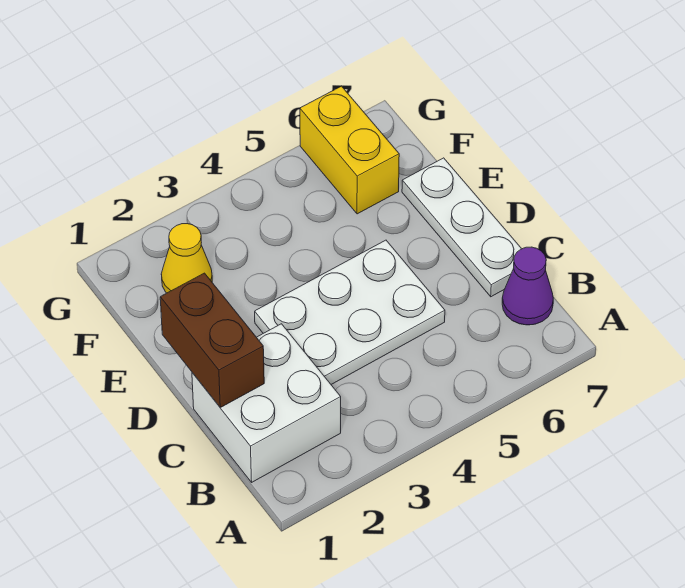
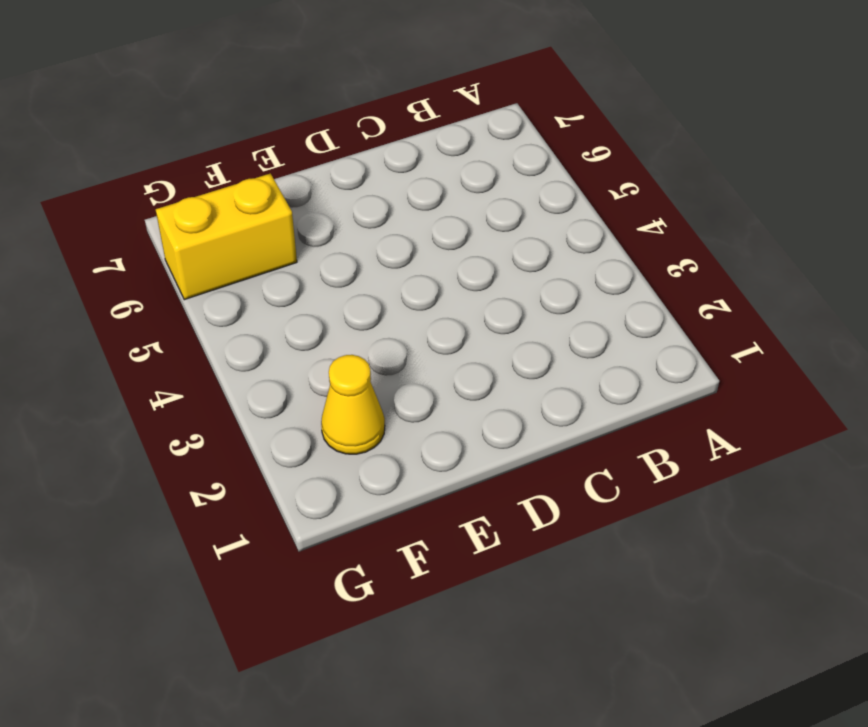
none -> white brick B1:C2 level 1
none -> purple cone B7 level 1

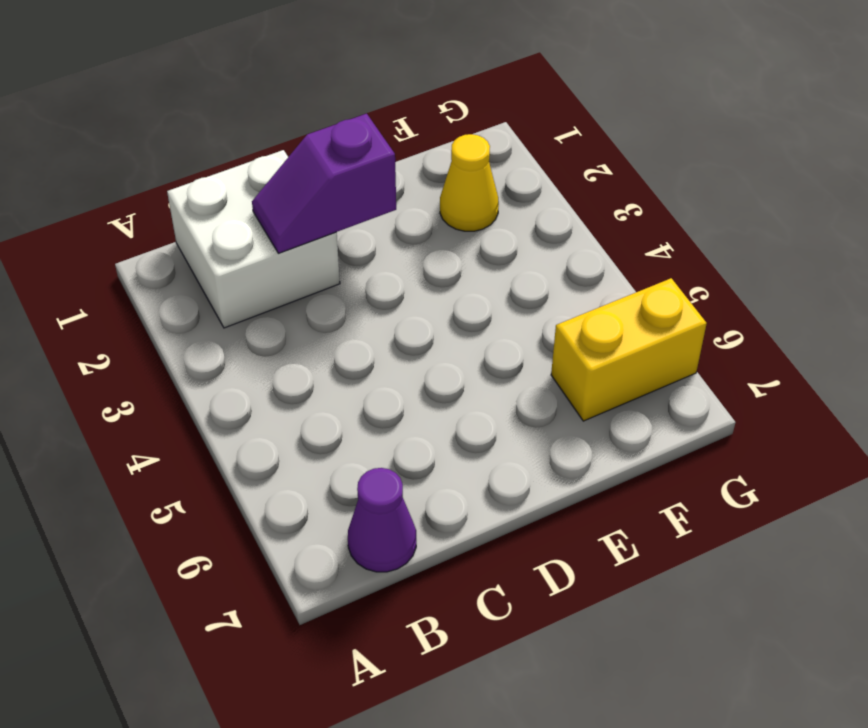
purple slope C2:D2 level 2 top D -> none
none -> white plate C3:D5 level 1
none -> white plate C7:E7 level 1

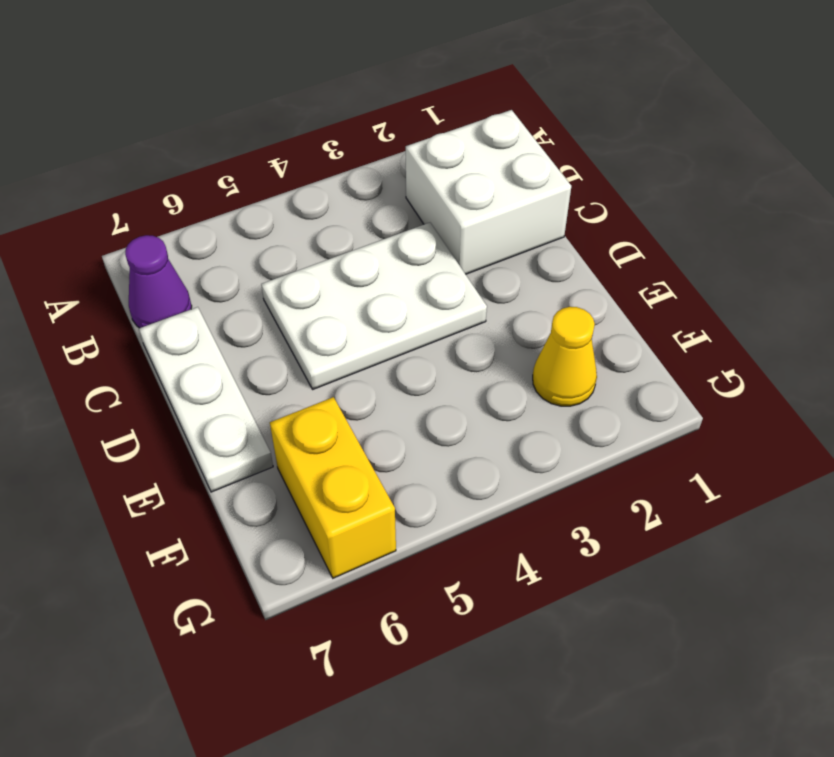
none -> brown brick C1:D1 level 2

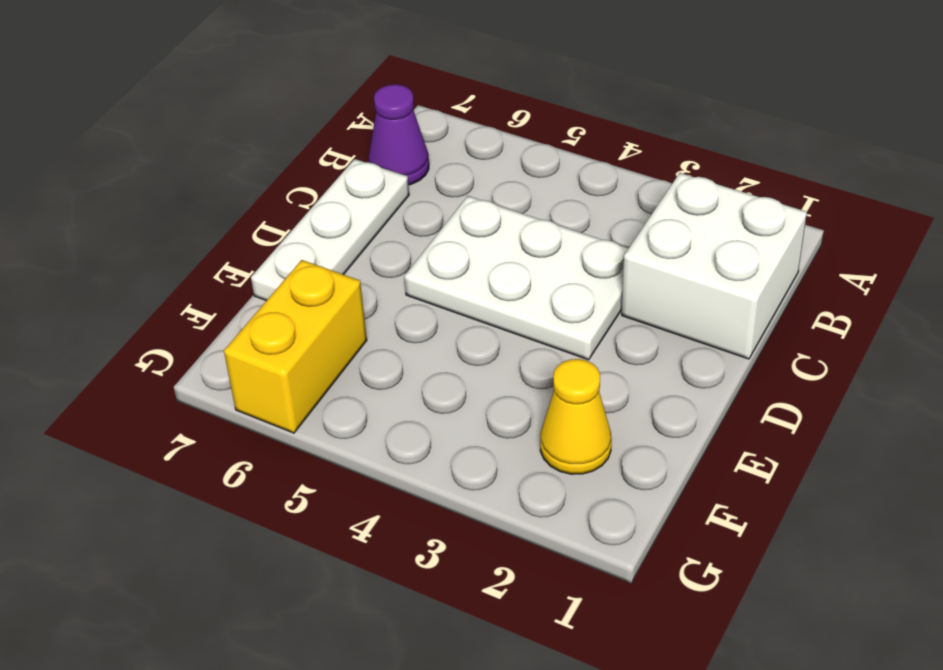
none -> brown brick C1:D1 level 2

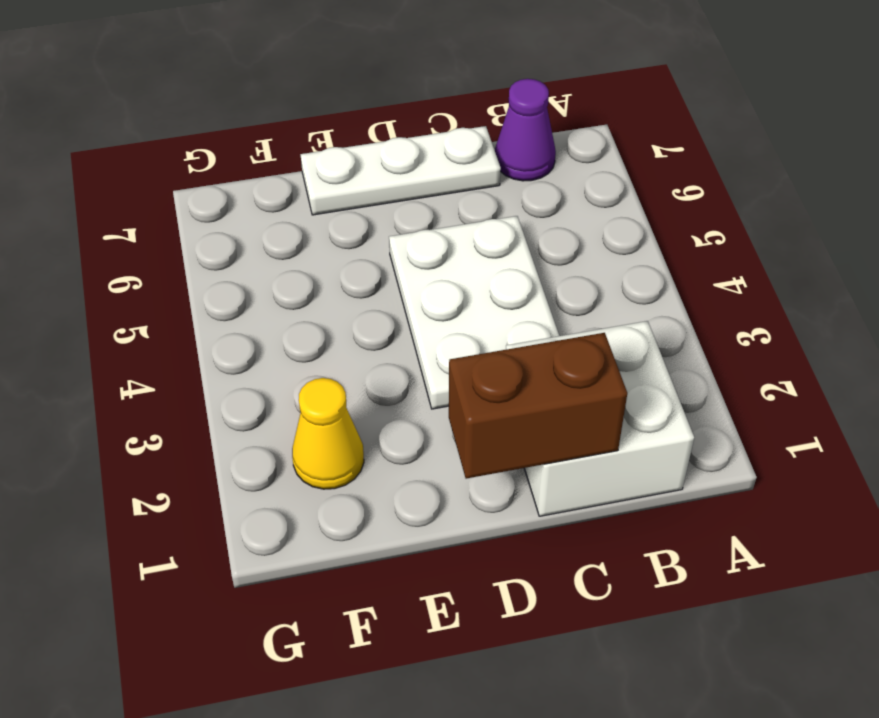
none -> yellow brick F6:G6 level 1

